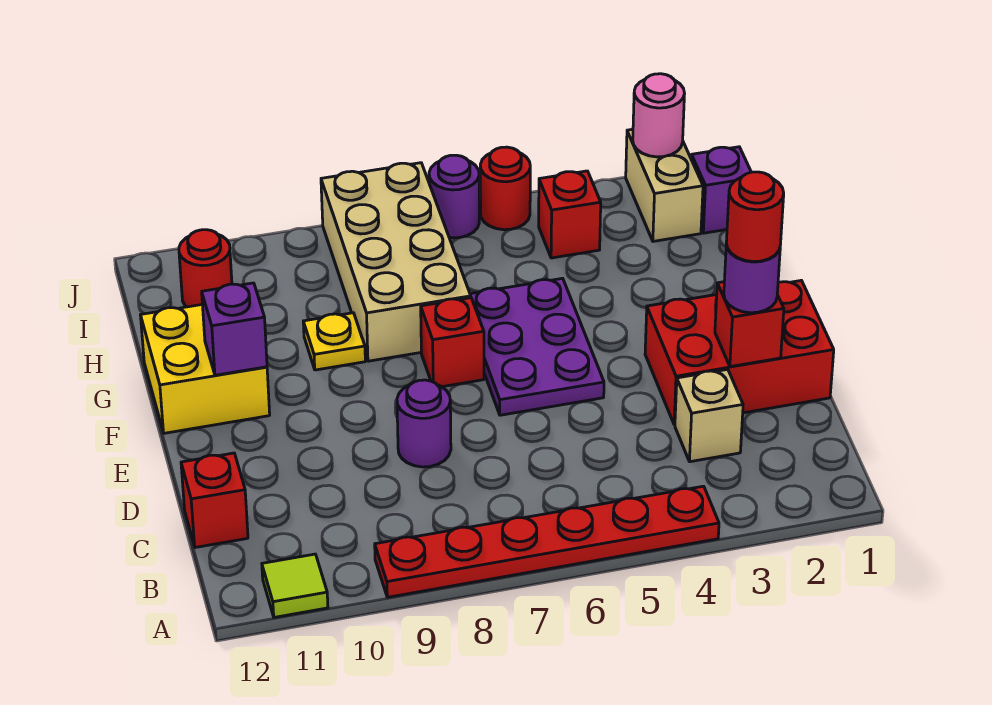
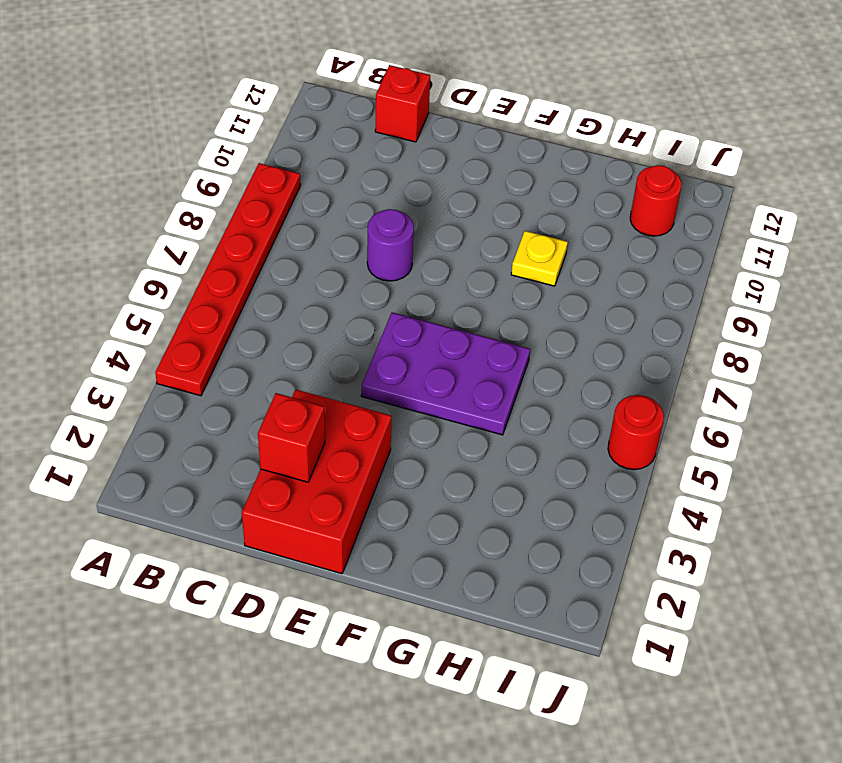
none -> lime tile A11 level 1
none -> tan brick C3 level 1
none -> red brick F7 level 1

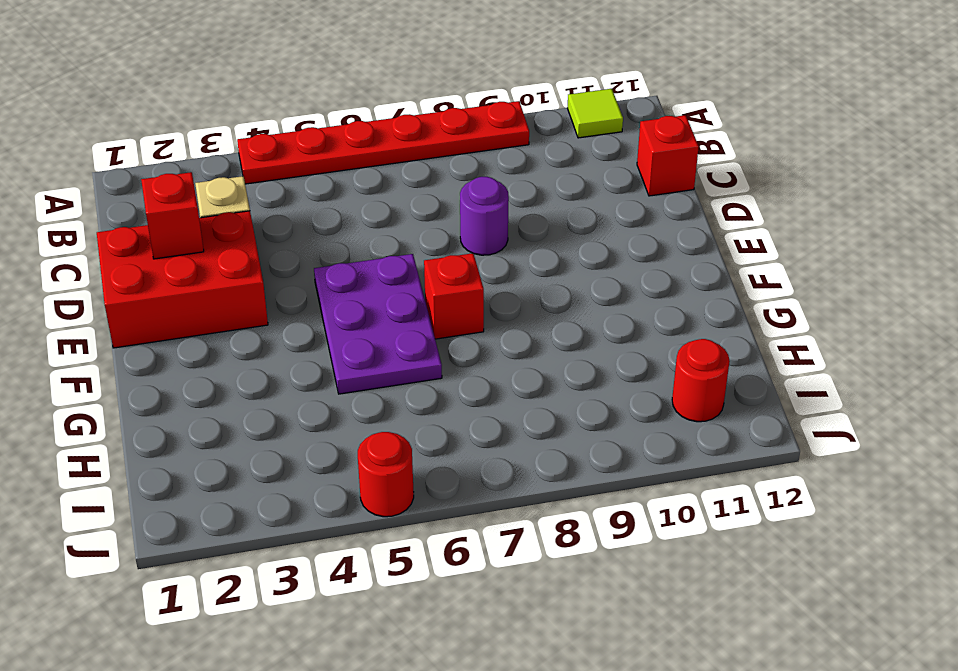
none -> yellow brick F11:G12 level 1
none -> tan brick G7:J8 level 1
none -> yellow plate G9 level 1

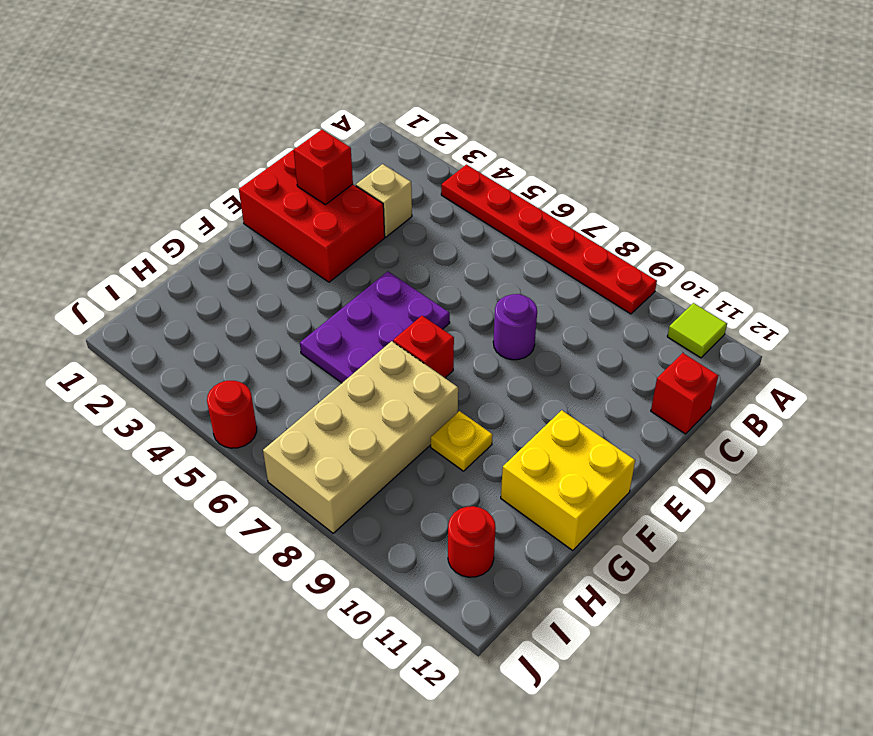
none -> purple brick I1 level 1
none -> tan brick I2:J2 level 1
none -> red brick I4 level 1

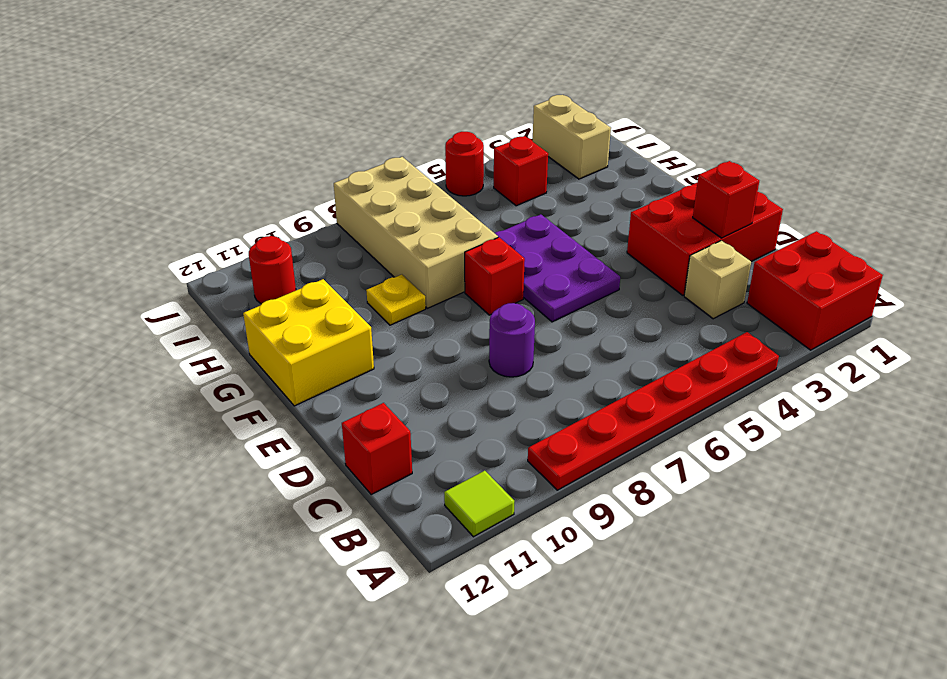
red brick A1:B2 level 1 -> none
none -> purple brick I1 level 1
none -> purple round brick J6 level 1
none -> purple brick F11 level 2

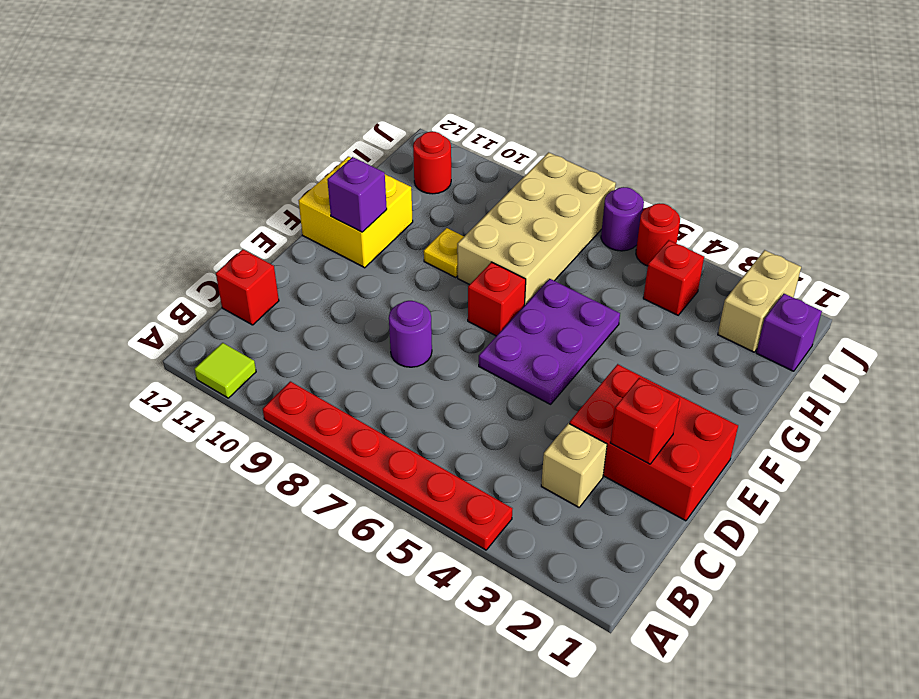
none -> pink round brick J2 level 2
none -> purple round brick D2 level 3
none -> red round brick D2 level 4

